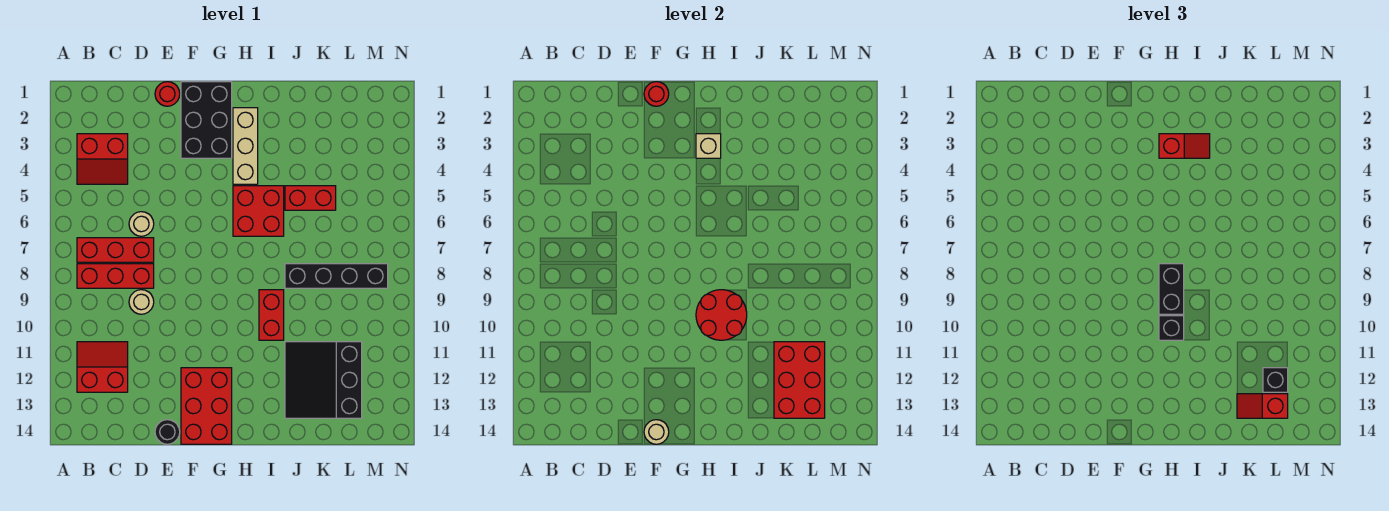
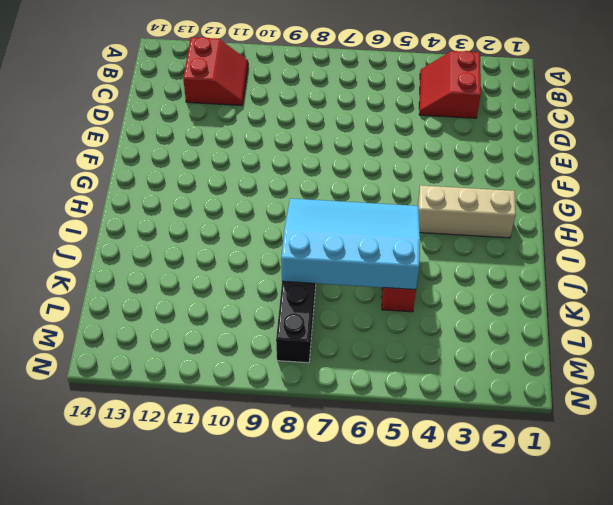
cyan slope I5:K8 level 2 top K -> none
none -> red brick B7:D7 level 1
none -> red brick B8:D8 level 1
none -> tan round brick D6 level 1

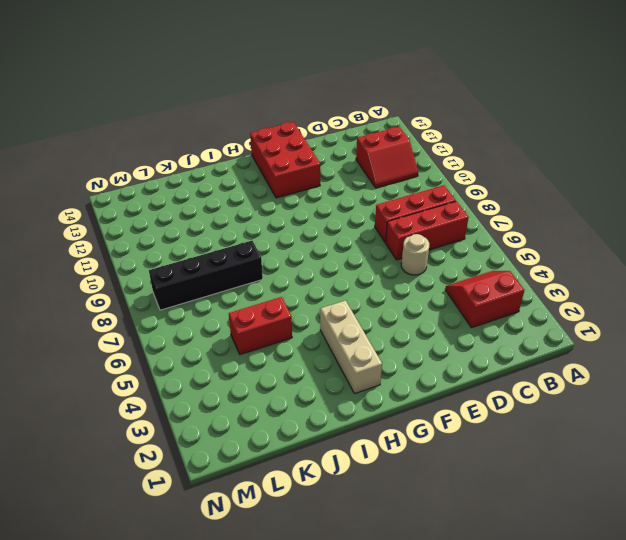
none -> tan round brick D9 level 1
none -> red round brick E1 level 1
none -> black round brick E14 level 1

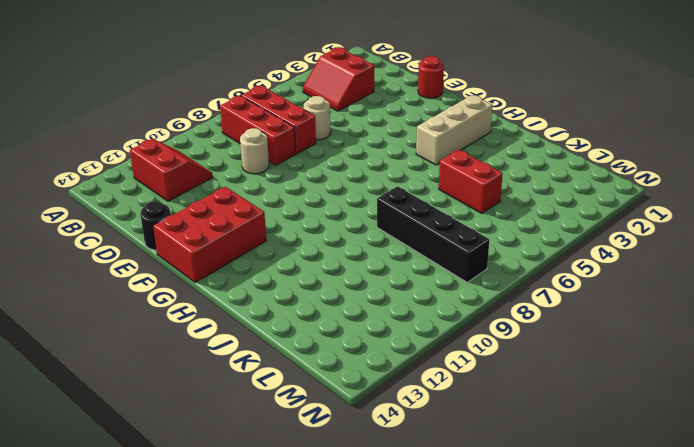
none -> black brick F1:G3 level 1
none -> red brick H5:I6 level 1
none -> red brick I9:I10 level 1

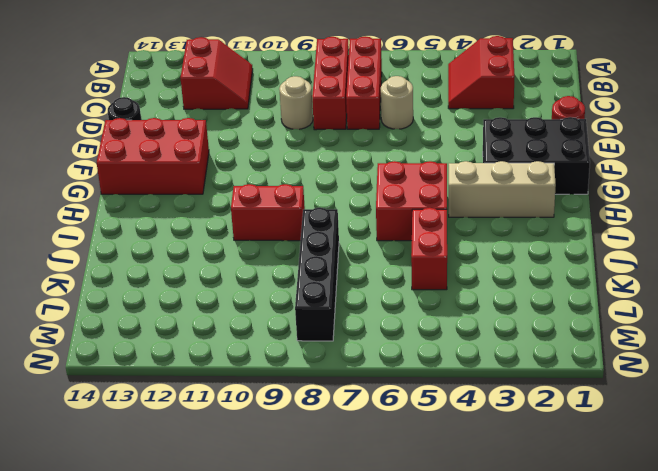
none -> black slope J11:L13 level 1 top L
none -> red round brick F1 level 2
none -> tan round brick F14 level 2

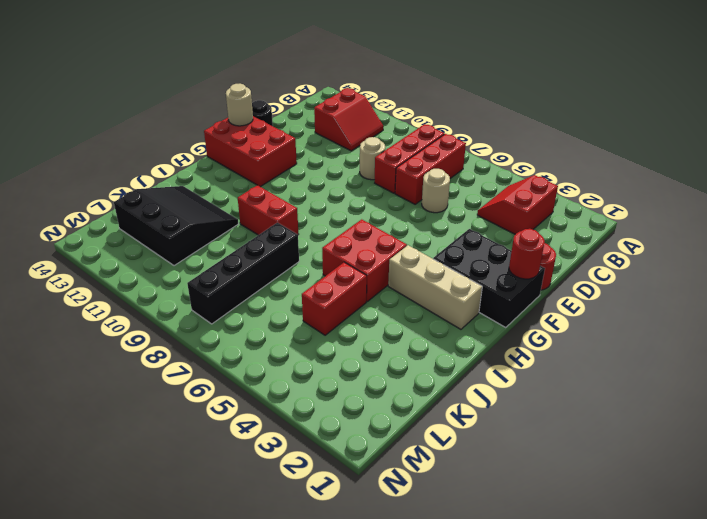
none -> tan brick H3 level 2
none -> red round brick H9:I10 level 2
none -> red brick K11:L13 level 2

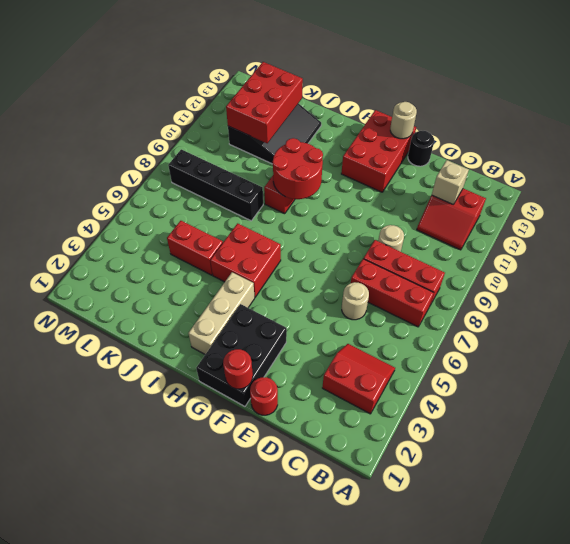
tan brick C12 level 2 -> tan brick H3 level 2
none -> red slope H3:I3 level 3 top H
none -> black brick H8:H9 level 3
none -> black brick H10 level 3

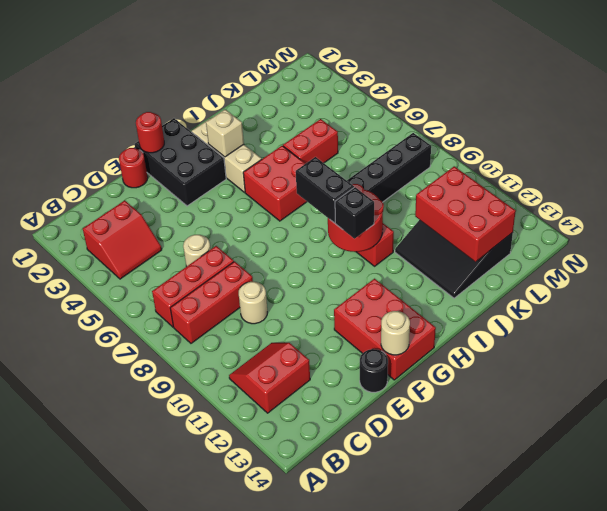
none -> red slope H3:I3 level 3 top H
none -> red slope K13:L13 level 3 top L
none -> black brick L12 level 3

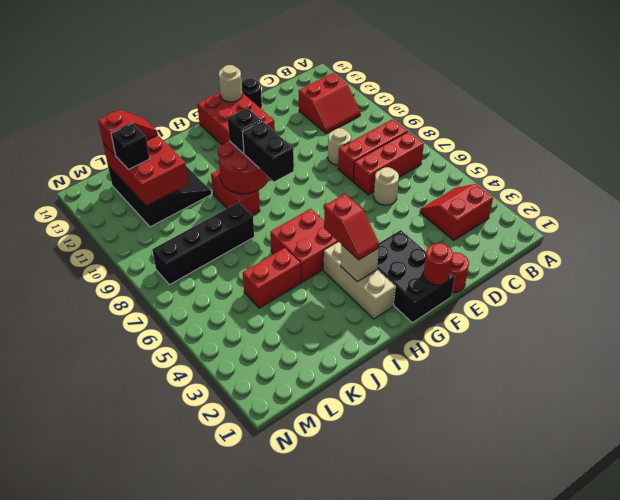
red slope H3:H4 level 3 top 4 -> red slope H3:I3 level 3 top H

